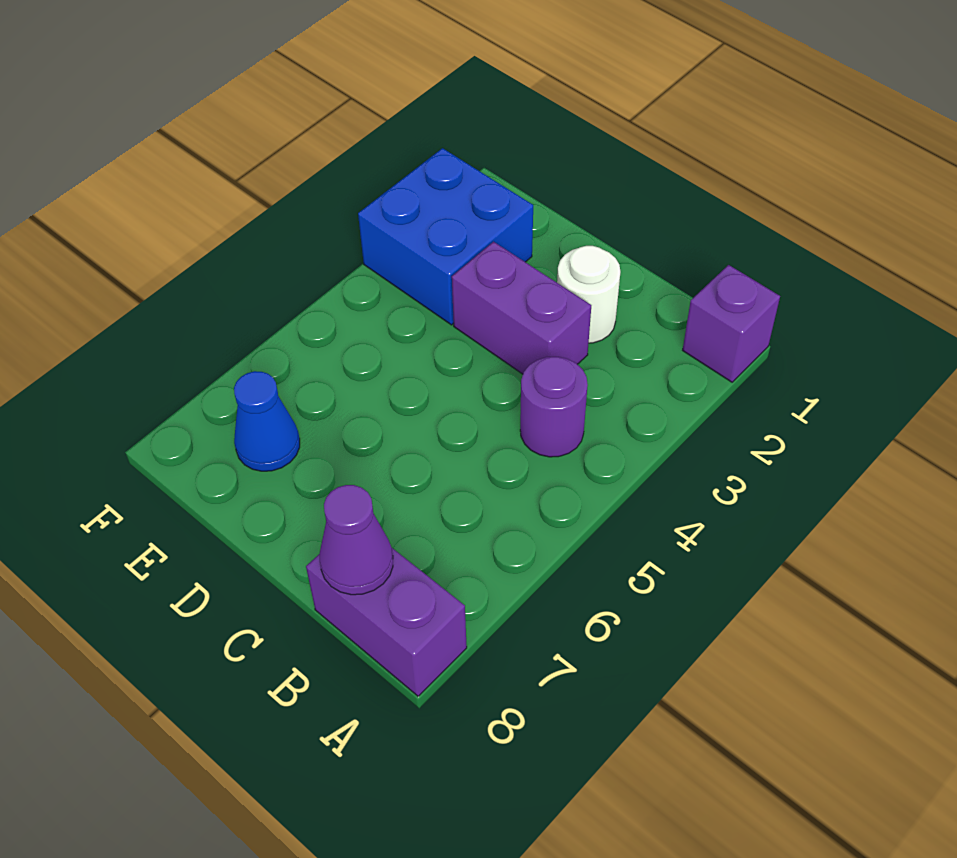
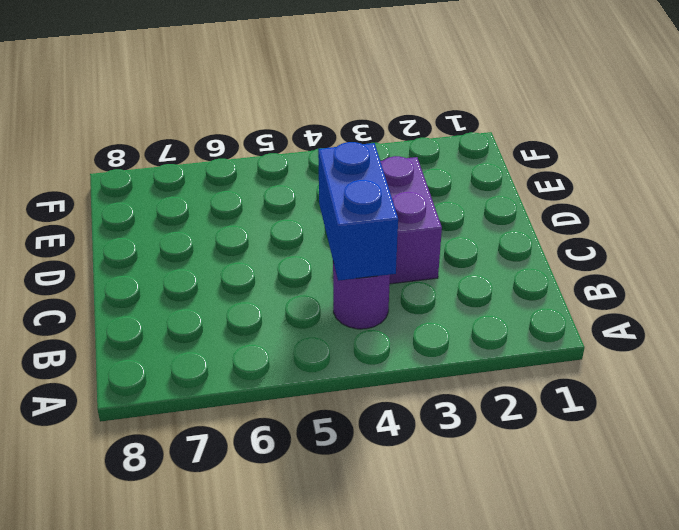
blue brick B4:C4 level 2 -> none
none -> purple brick A1 level 1
none -> purple brick A8:B8 level 1

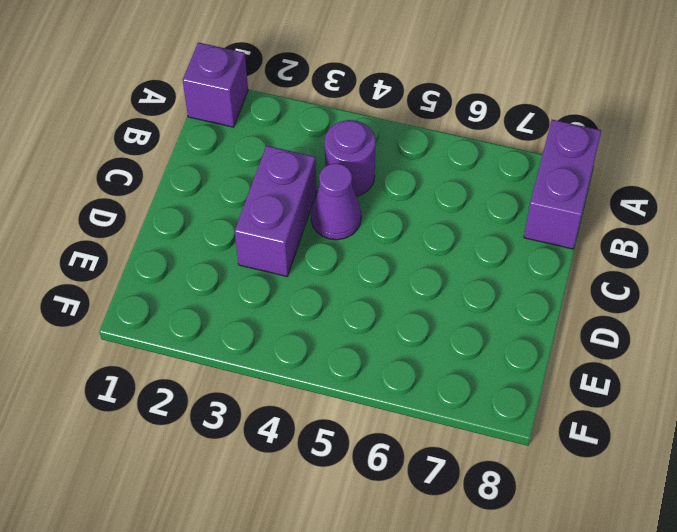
purple cone C4 level 1 -> purple cone B8 level 2
none -> white round brick C2 level 1
none -> blue brick E2:F3 level 1

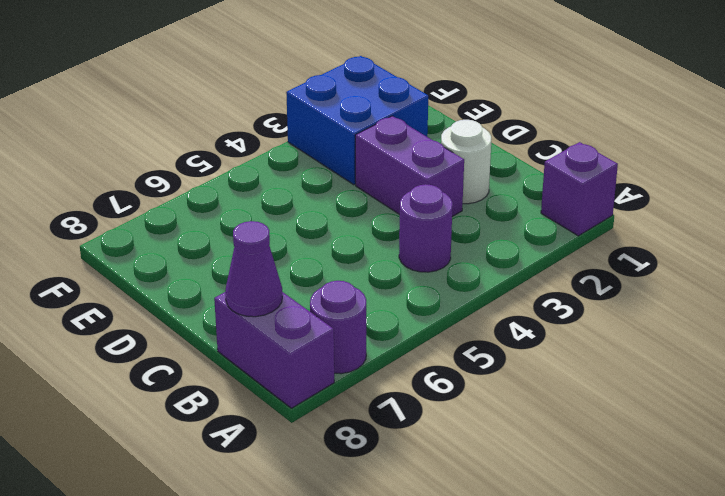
purple round brick A7 level 1 -> none
none -> blue cone E7 level 1

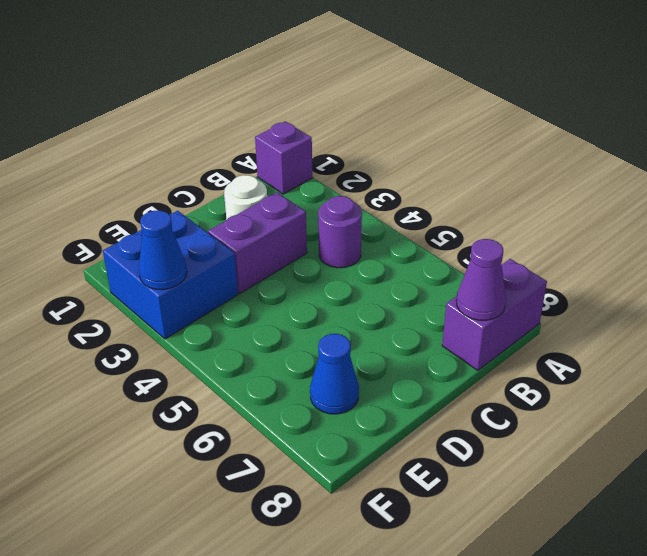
blue cone F3 level 2 -> none

